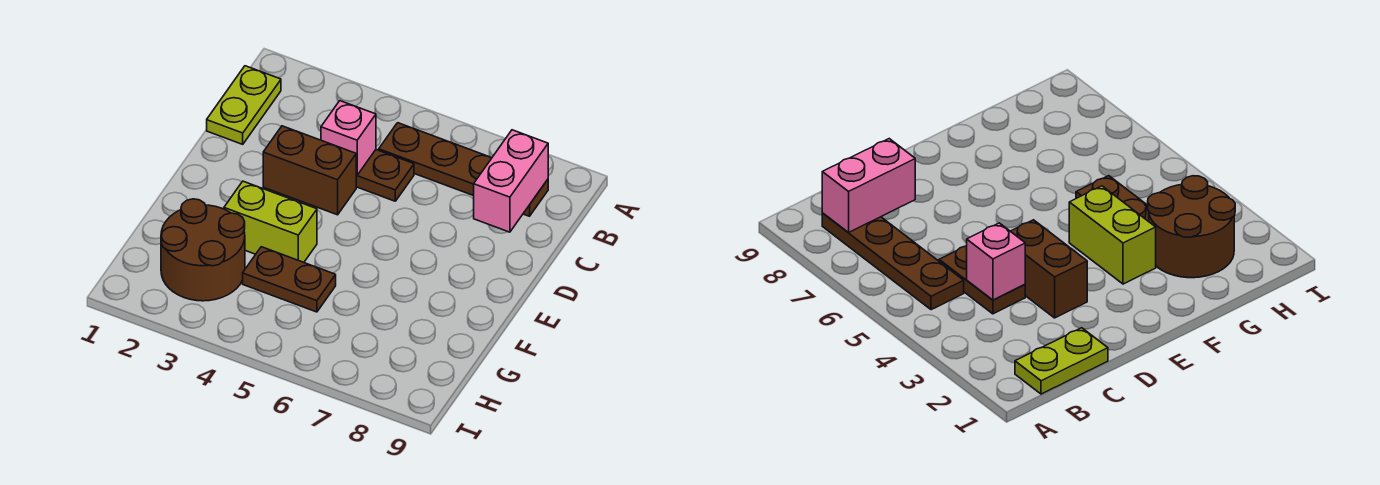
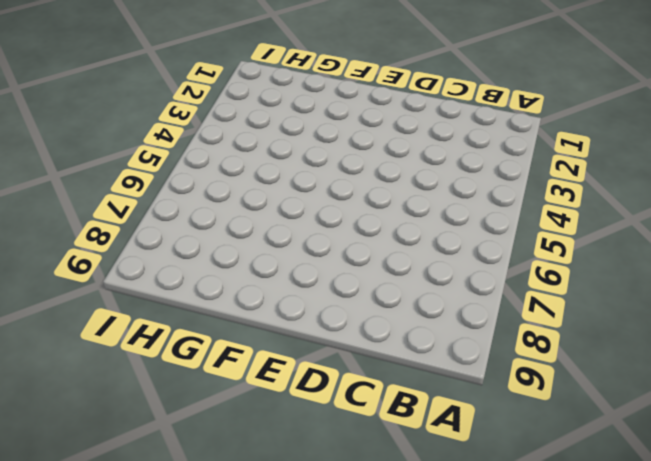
none -> lime plate B1:C1 level 1
none -> brown plate B5:B8 level 1

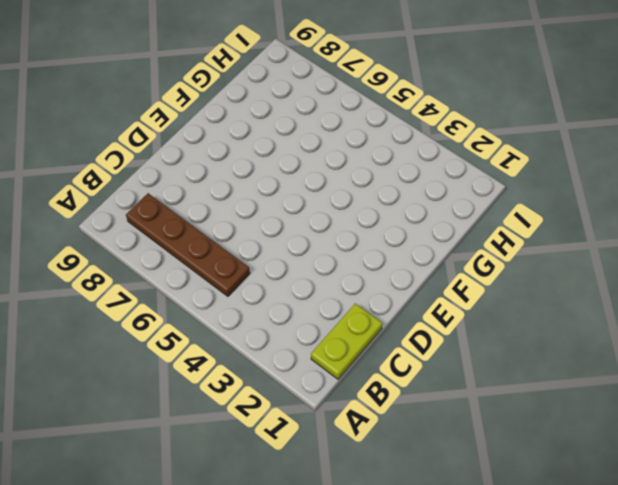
none -> brown plate C4:C5 level 1
none -> brown brick D3:D4 level 1

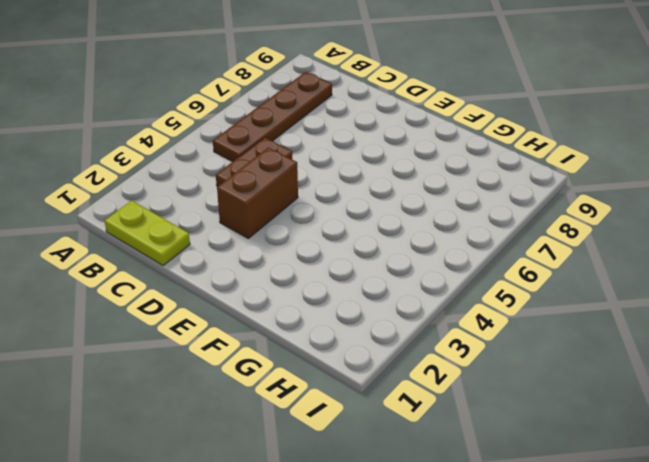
none -> lime brick F3:F4 level 1
none -> brown round brick G2:H3 level 1

